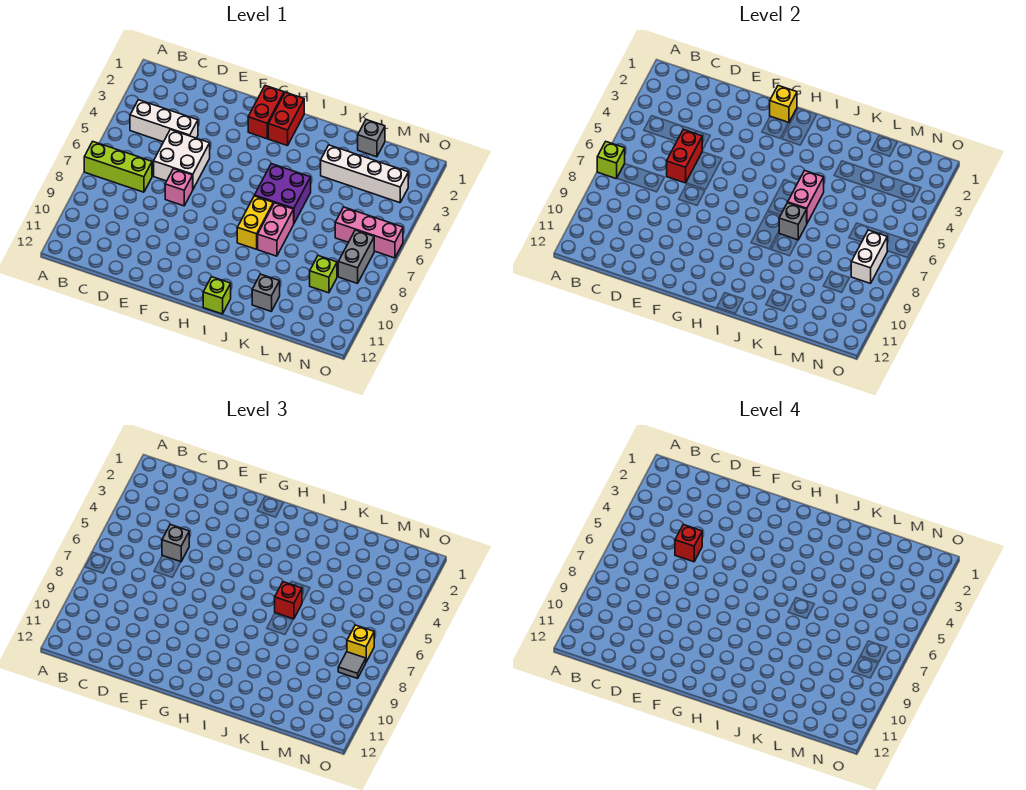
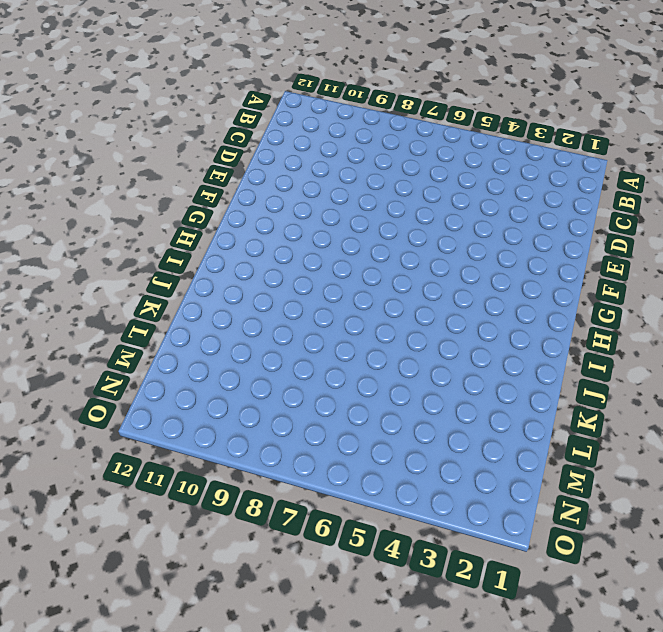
none -> lime brick A7:C7 level 1
none -> white brick B4:D4 level 1
none -> white brick D5:E6 level 1

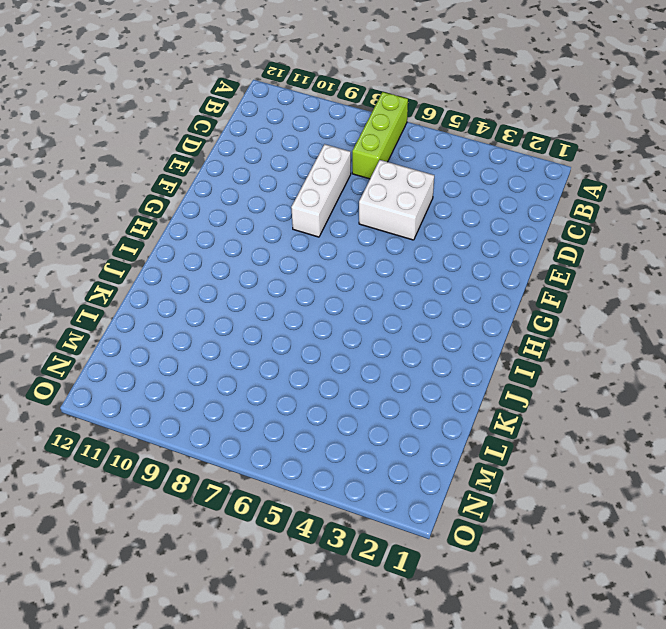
white brick D8:F8 level 1 -> white brick B4:D4 level 1
none -> pink brick E7 level 1
none -> red brick G1:G2 level 1
none -> red brick H1:H2 level 1

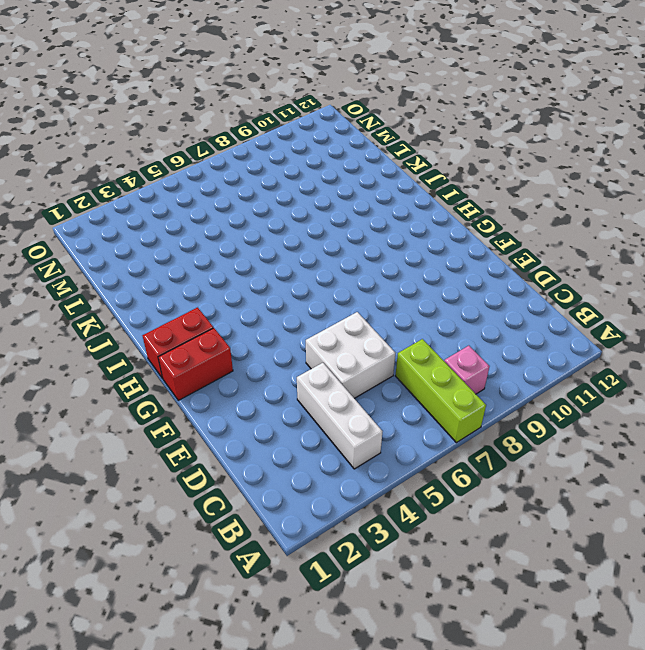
pink brick B8 level 1 -> pink brick E7 level 1
none -> purple brick I5:J6 level 1
none -> yellow brick I7:I8 level 1
none -> lime brick I12 level 1

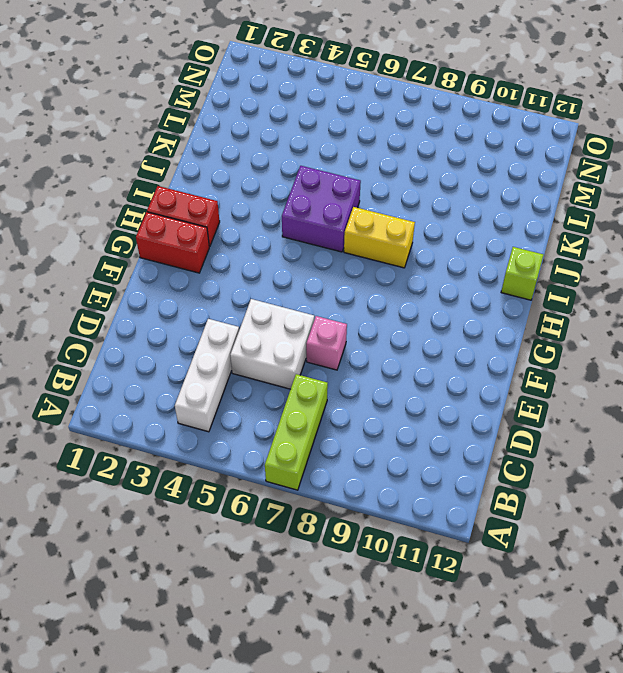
none -> pink brick J7:J8 level 1
none -> white brick K3:N3 level 1
none -> grey brick K11 level 1

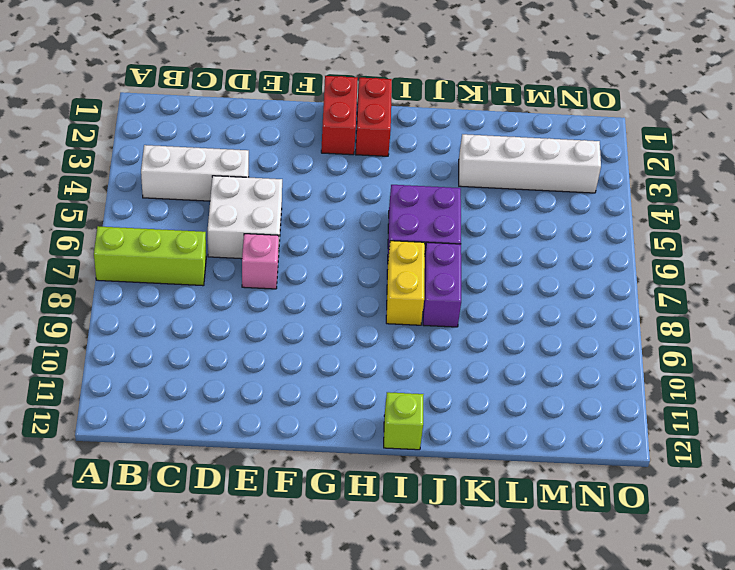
purple brick J7:J8 level 1 -> pink brick J7:J8 level 1
none -> grey brick K11 level 1
none -> grey brick L1 level 1
none -> pink brick M6:O6 level 1

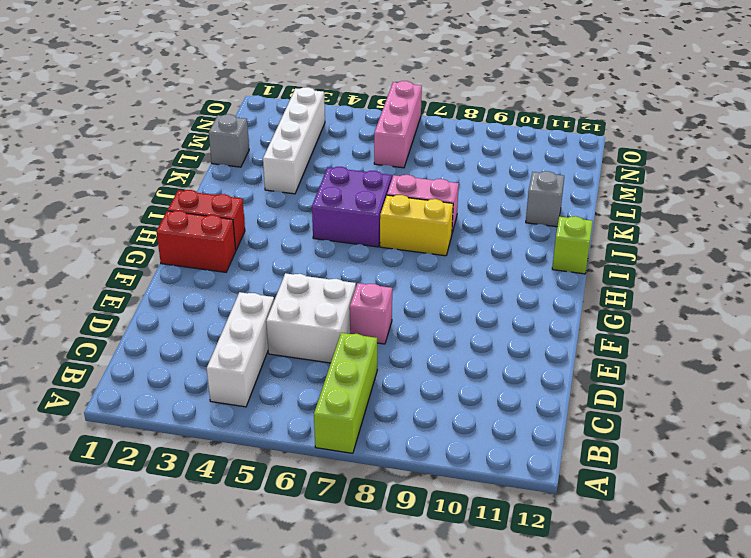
none -> lime brick M9 level 1
none -> grey brick N7:N8 level 1
none -> lime brick A7 level 2

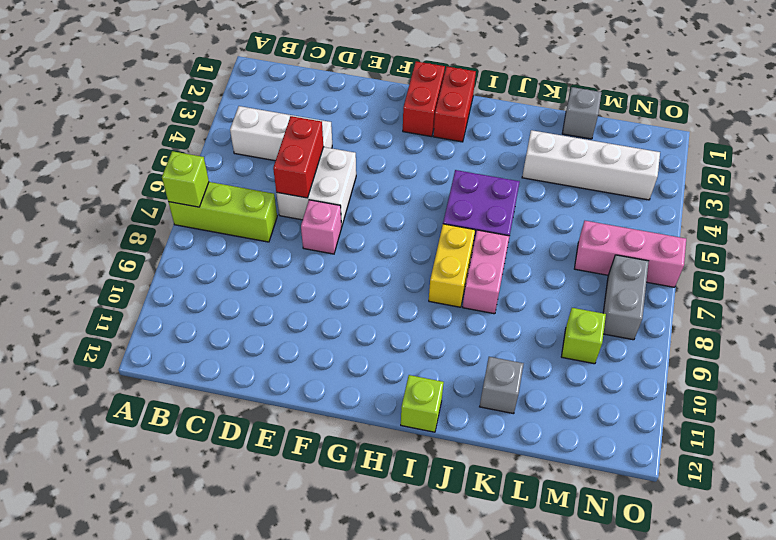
none -> yellow brick G1 level 2
none -> pink brick J5:J6 level 2
none -> grey brick J7 level 2

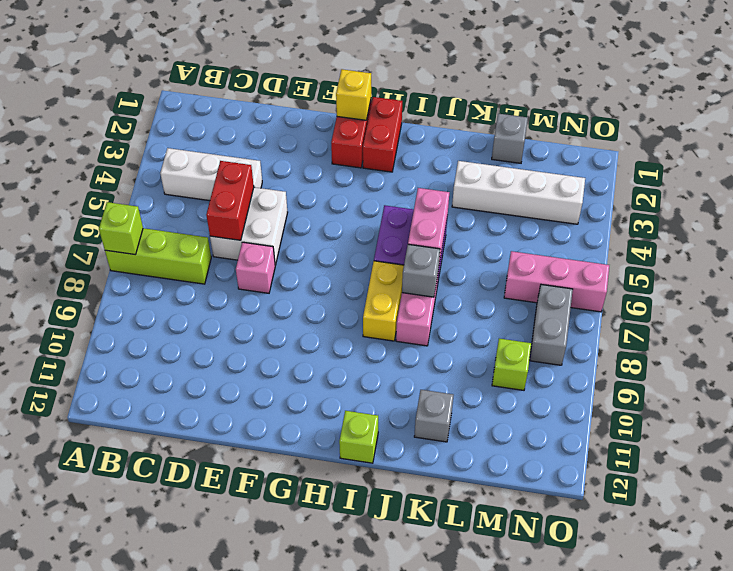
none -> white brick N7:N8 level 2
none -> grey brick D5 level 3
none -> red brick J6 level 3

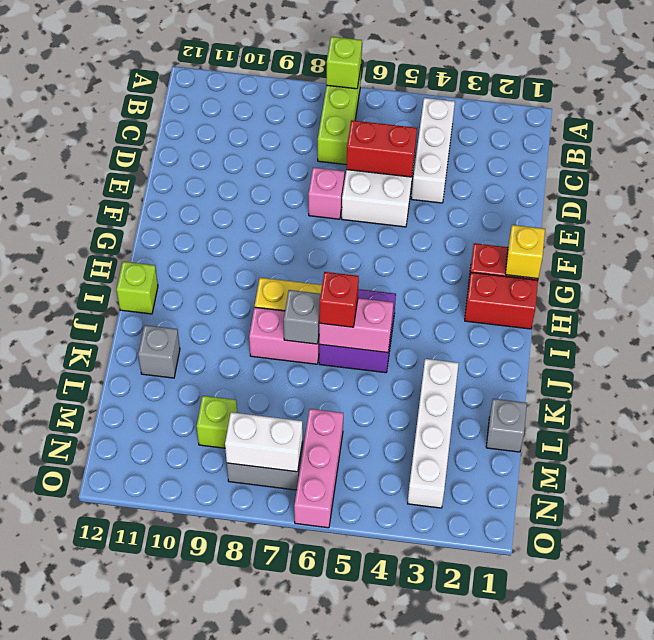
none -> grey brick D5 level 3
none -> yellow brick N7 level 3
none -> grey tile N8 level 3

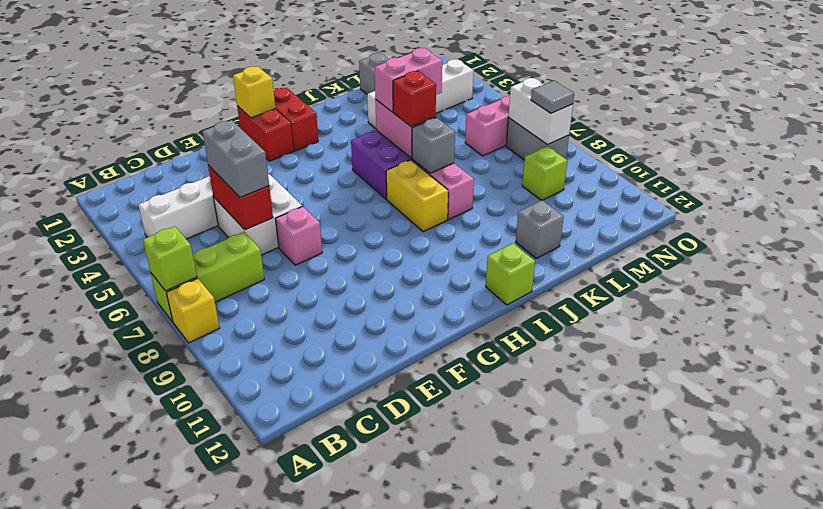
yellow brick A8 level 1 -> yellow brick N7 level 3
grey brick D5:D6 level 3 -> grey brick D5 level 3
pink brick J5:K5 level 3 -> none
none -> red brick D5 level 4

